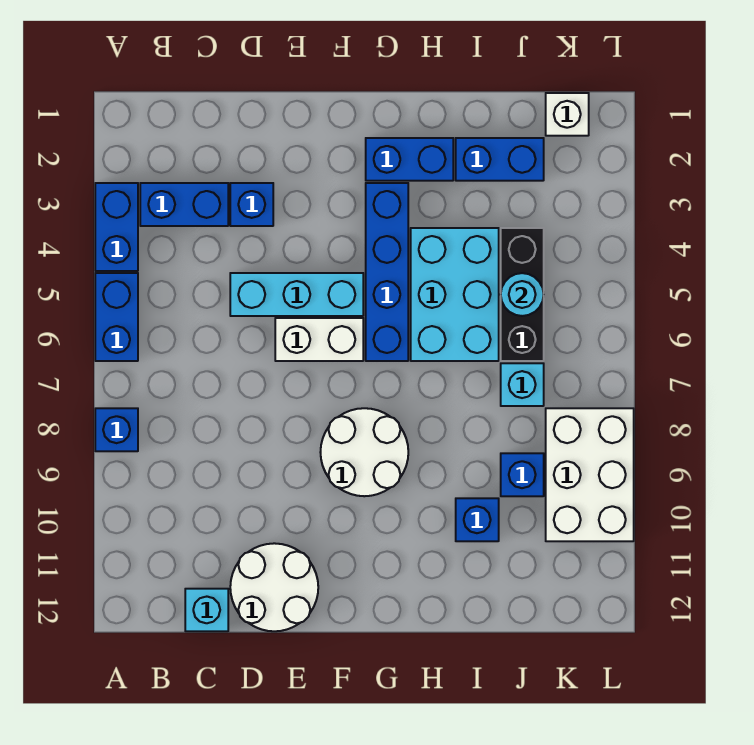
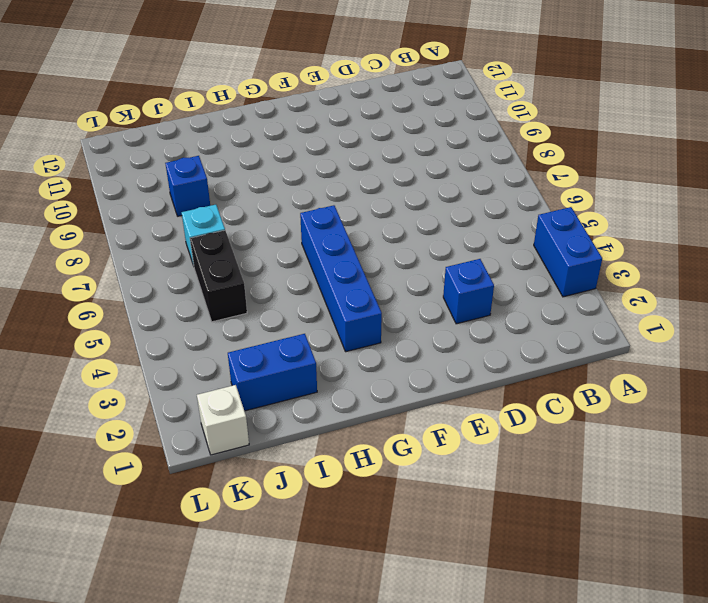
black brick J5:J6 level 1 -> black brick J4:J6 level 1
none -> blue brick A5:A6 level 1
none -> blue brick A8 level 1
none -> blue brick B3:C3 level 1

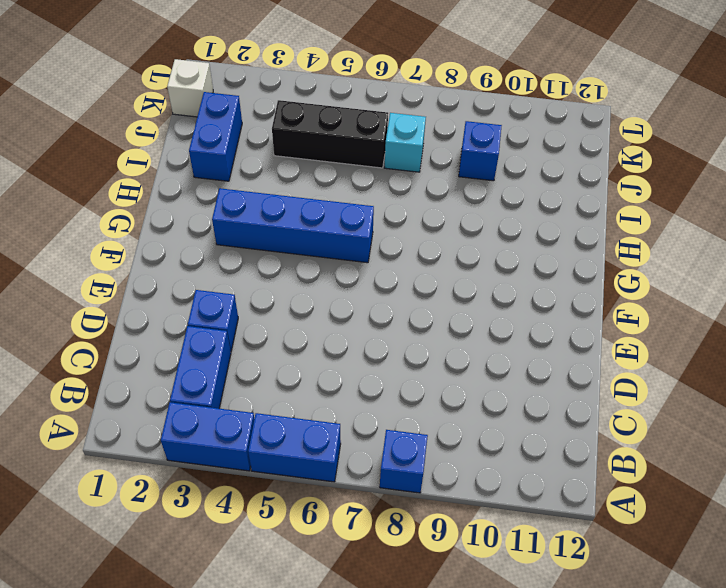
none -> cyan brick C12 level 1
none -> cyan brick D5:F5 level 1
none -> white round brick D11:E12 level 1

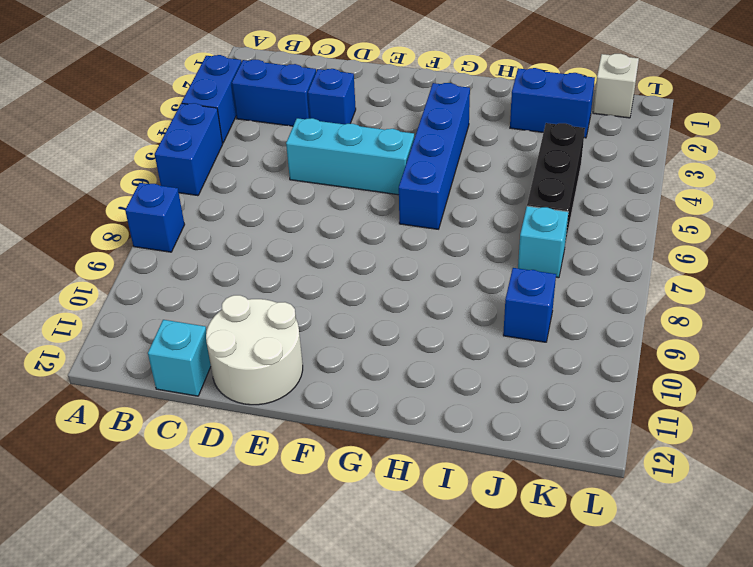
none -> white brick E6:F6 level 1
none -> white round brick F8:G9 level 1
none -> blue brick G2:H2 level 1

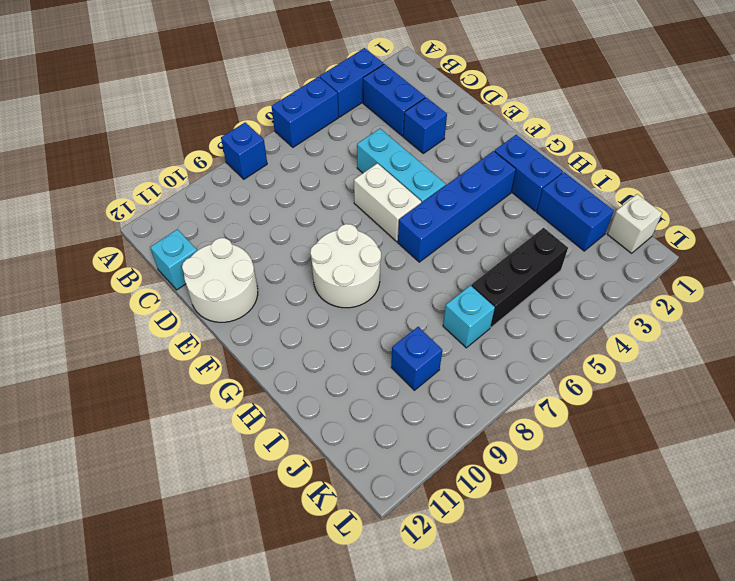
none -> cyan brick H4:I6 level 1
none -> blue brick I10 level 1
none -> white brick K8:L10 level 1

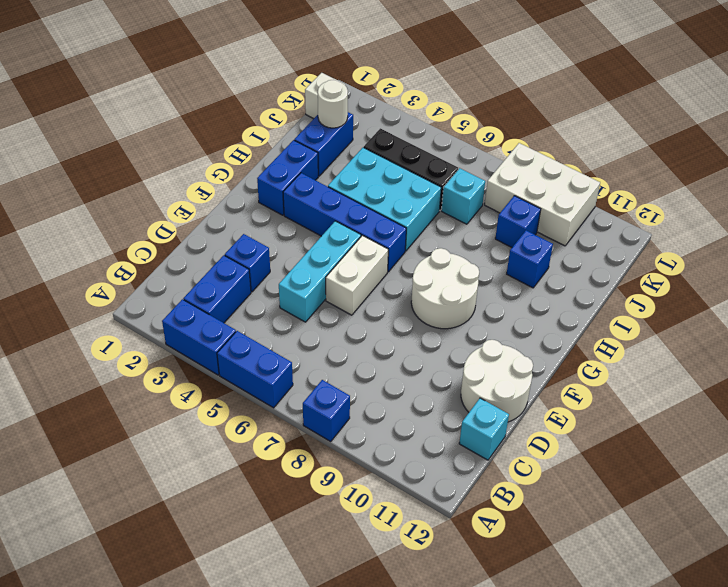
white round brick J2 level 2 -> none
none -> cyan round brick J5 level 2

